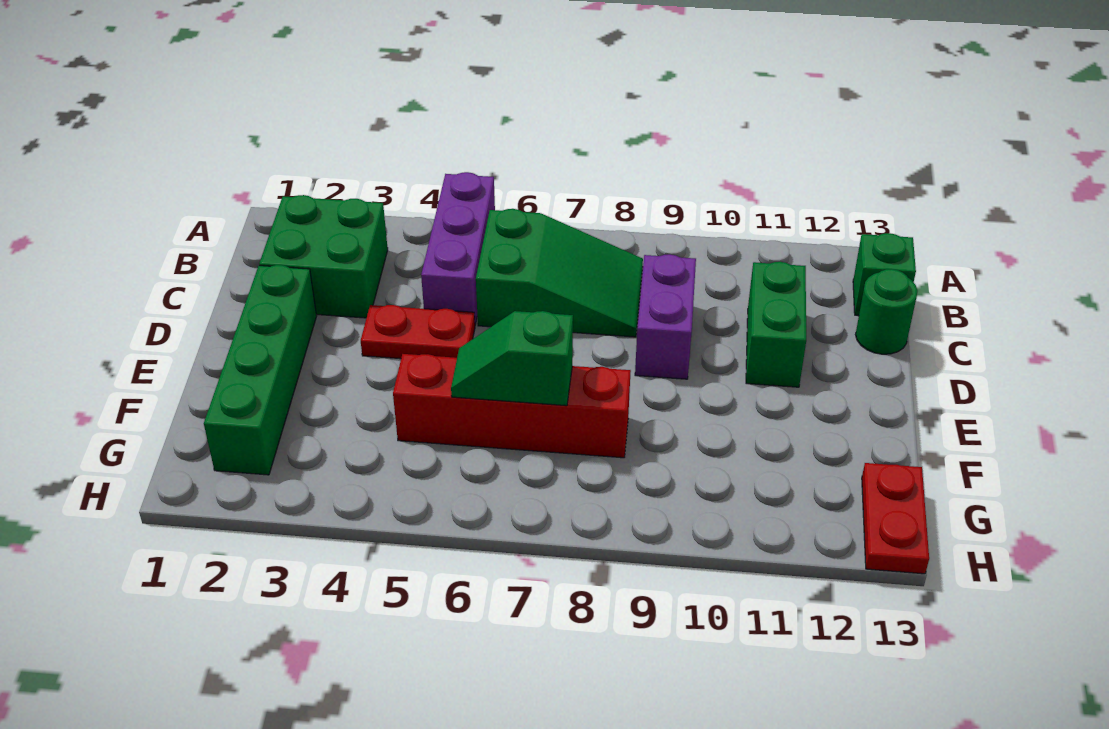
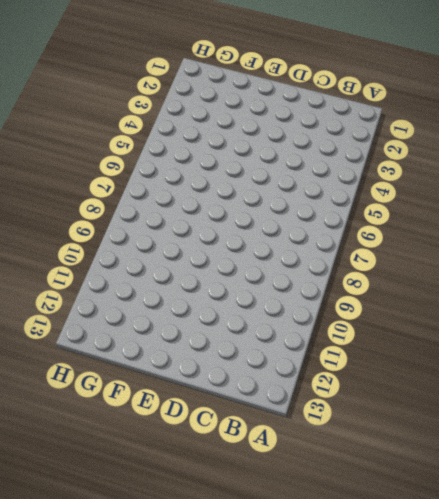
none -> purple brick A5:C5 level 1
none -> green brick B2:C3 level 1
none -> green slope B6:C8 level 1 top 6

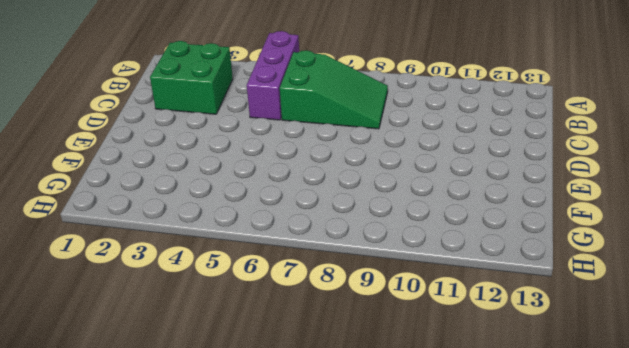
none -> green brick B13 level 1
none -> purple brick C9:D9 level 1
none -> green brick C11:D11 level 1

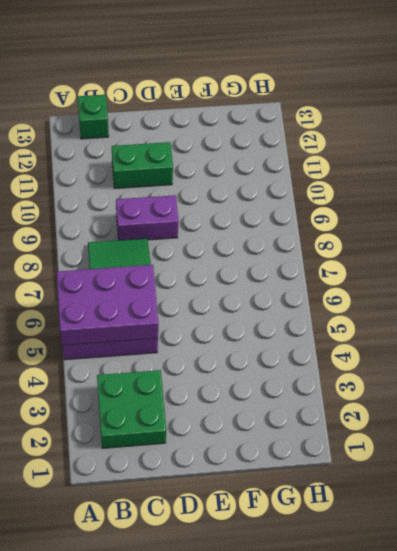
purple brick A5:C6 level 2 -> none
none -> green round brick C13 level 1
none -> green brick D2:G2 level 1
none -> red plate D4:D5 level 1

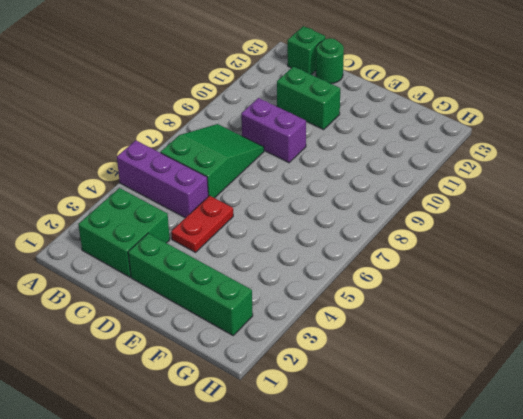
none -> red brick F5:F8 level 1
none -> red plate G13:H13 level 1
none -> green slope F6:F7 level 2 top 7

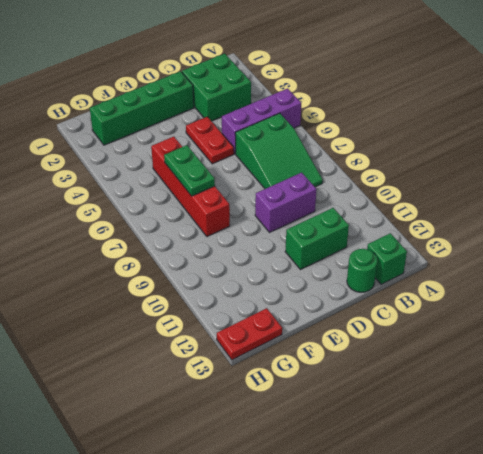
green plate F6:F7 level 2 -> green slope F6:F7 level 2 top 7

